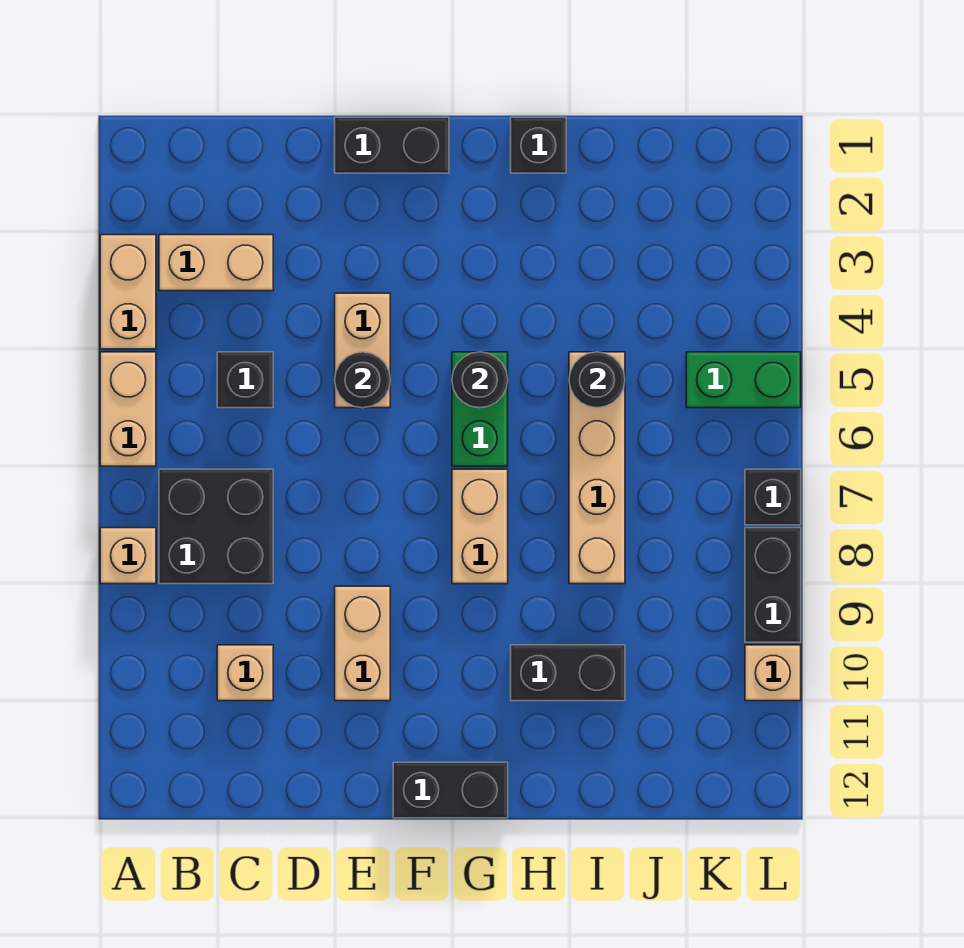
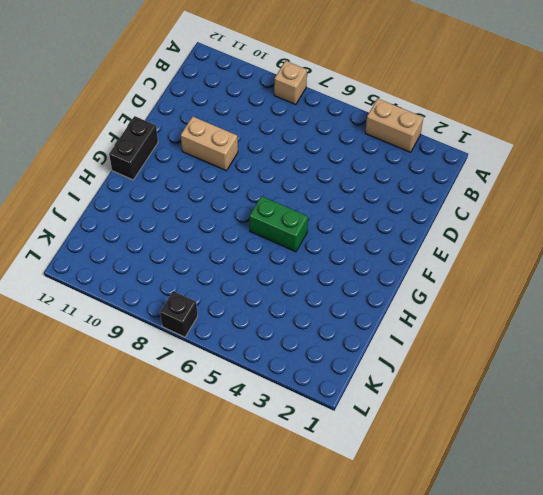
none -> tan brick A5:A6 level 1
none -> tan brick B3:C3 level 1
none -> black brick B7:C8 level 1

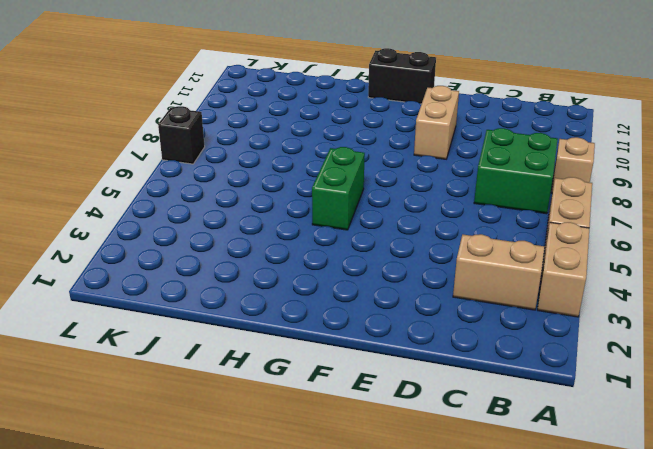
green brick B7:C8 level 1 -> black brick B7:C8 level 1
none -> black brick C5 level 1
none -> tan brick C10 level 1
none -> black brick E1:F1 level 1

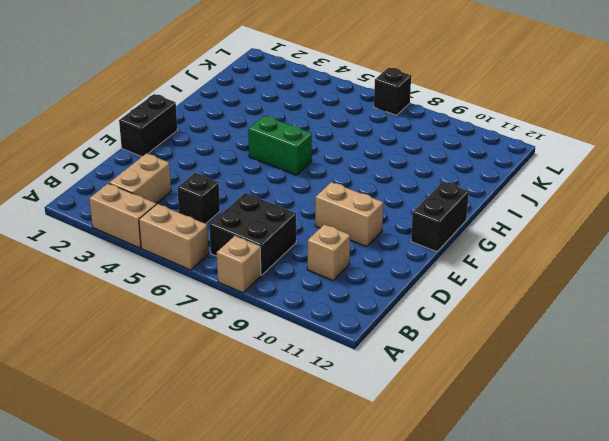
none -> tan brick E4:E5 level 1
none -> tan brick G7:G8 level 1
none -> black brick H1 level 1

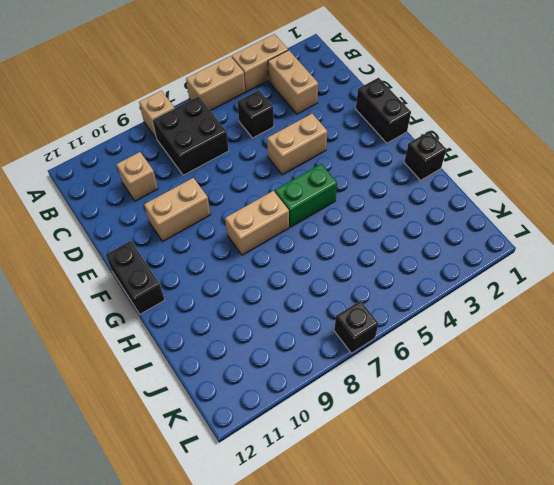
none -> black brick H10:I10 level 1
none -> tan brick I5:I8 level 1
none -> green brick K5:L5 level 1

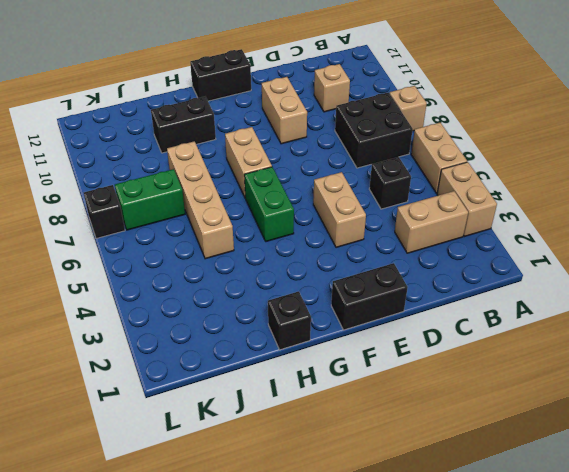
green brick J7:K7 level 1 -> green brick K5:L5 level 1
none -> black brick L8:L9 level 1
none -> tan brick L10 level 1
none -> black round brick E5 level 2

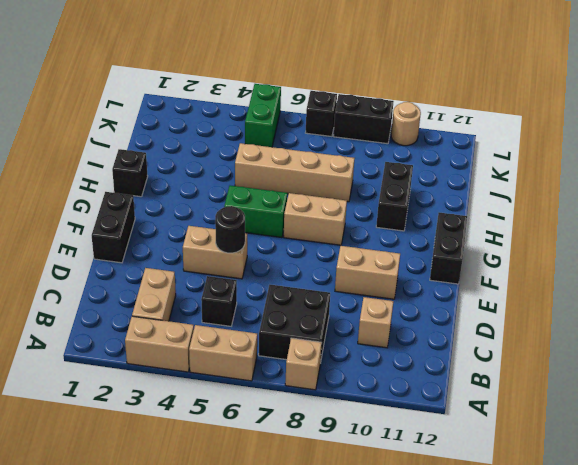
tan round brick L10 level 1 -> tan brick L10 level 1
none -> black round brick G5 level 2
none -> black round brick I5 level 2

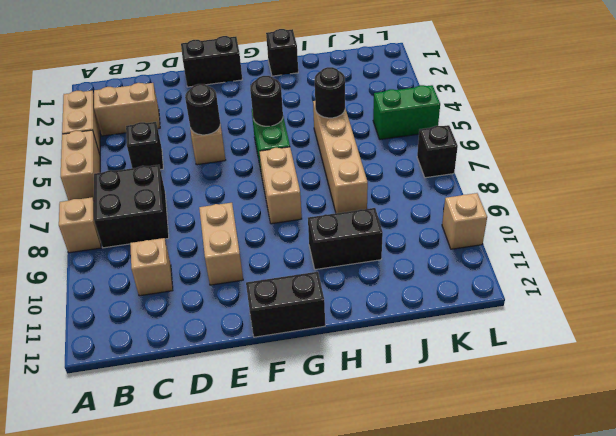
none -> black brick L8:L9 level 1

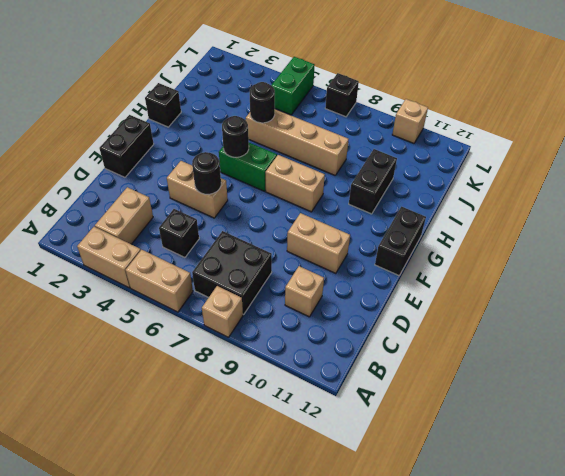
none -> black brick L8:L9 level 1

